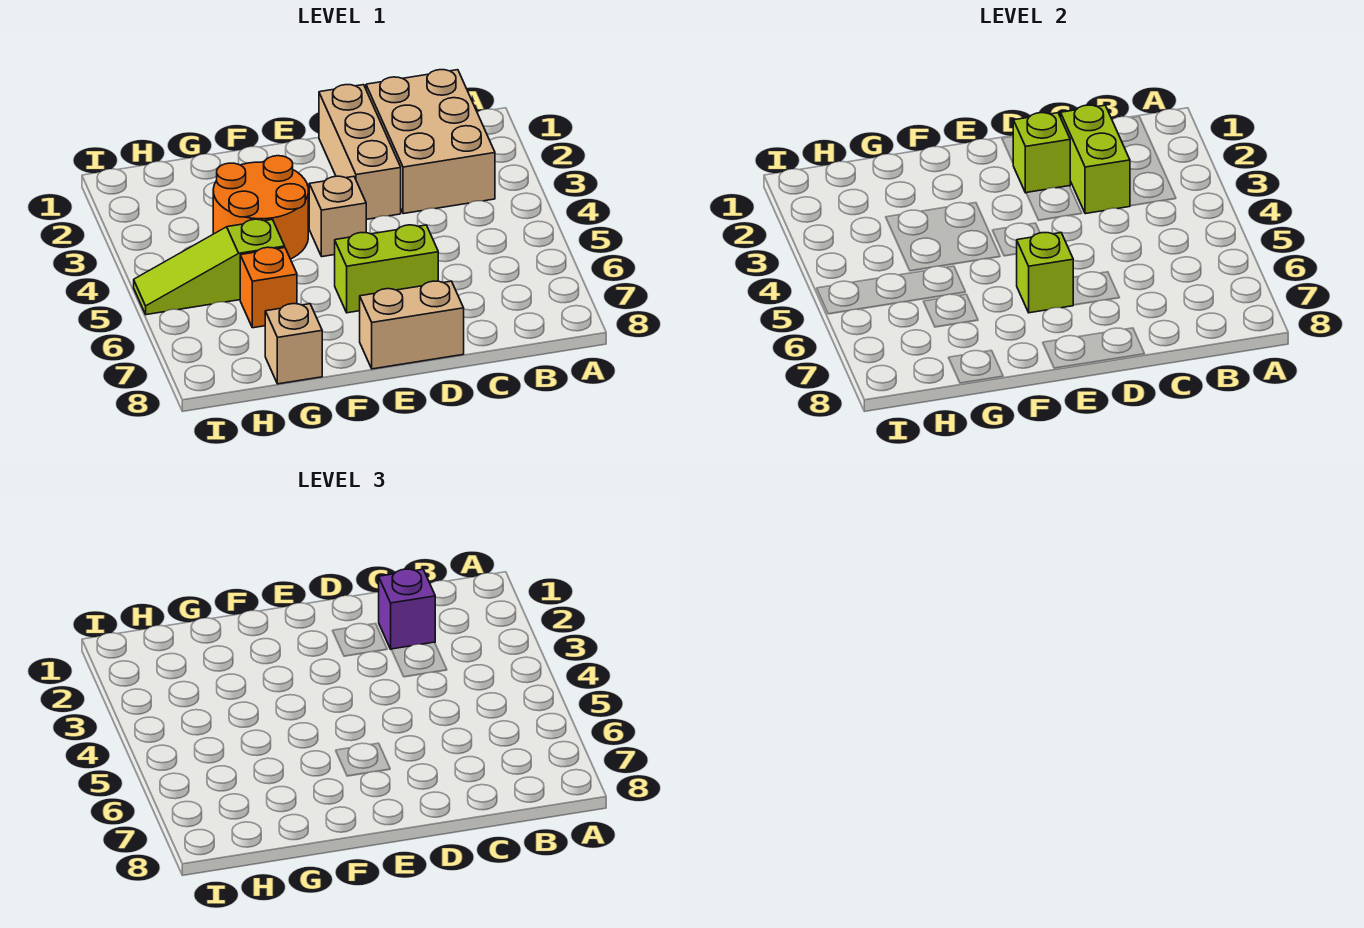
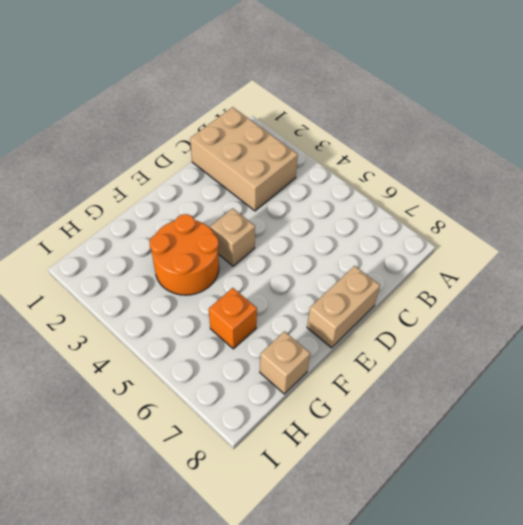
none -> tan brick D1:D3 level 1
none -> lime brick D6:E6 level 1
none -> lime slope G5:I5 level 1 top G

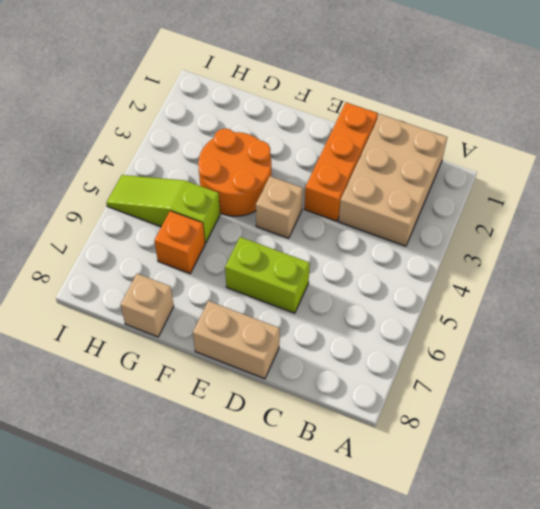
orange brick D1:D3 level 1 -> tan brick D1:D3 level 1
none -> lime brick C2:C3 level 2
none -> lime brick D2 level 2
none -> lime brick E6 level 2

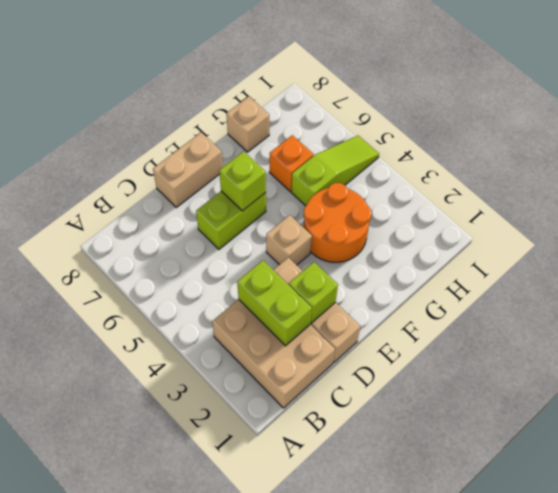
none -> purple brick C2 level 3

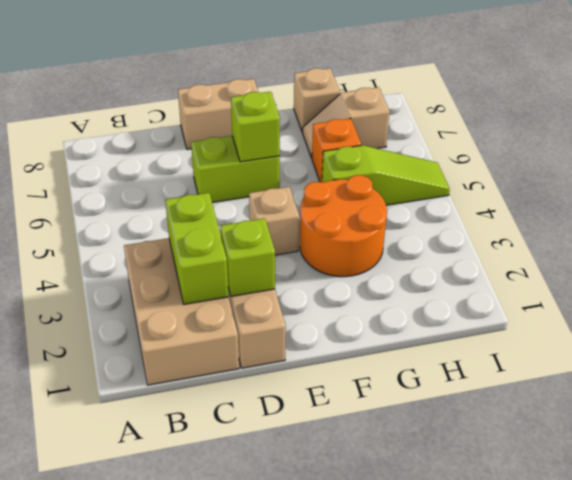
tan slope G7:H7 level 1 top H -> none
none -> purple brick C2 level 3

